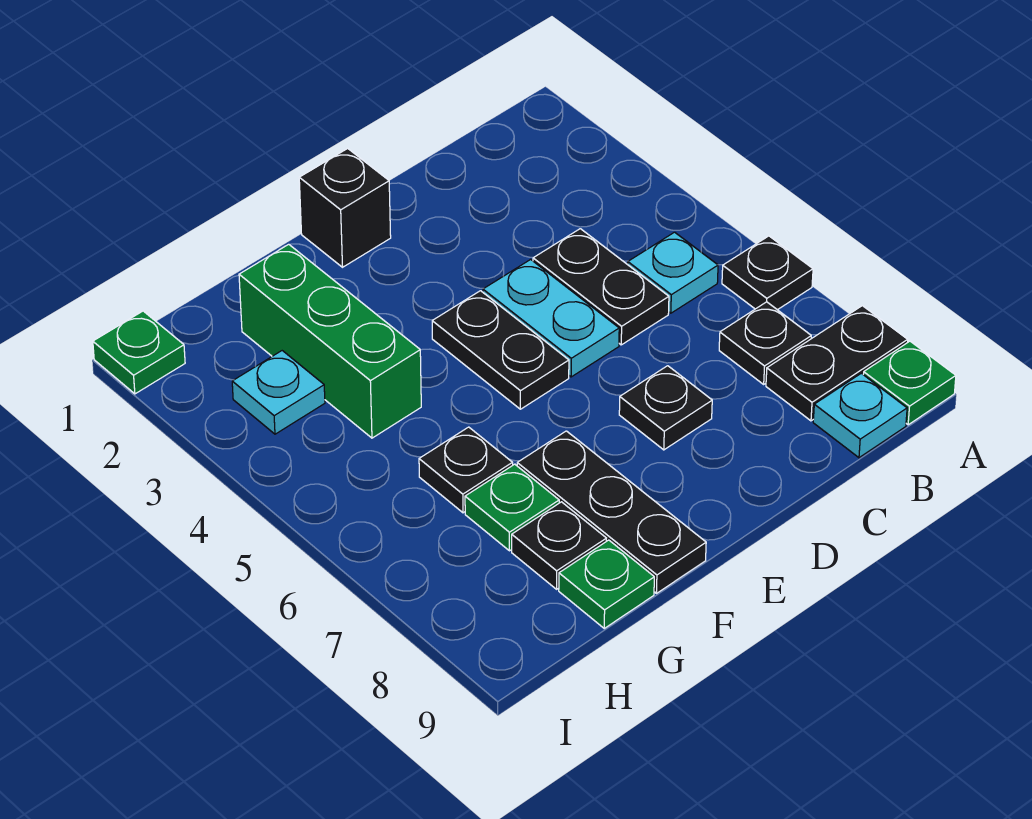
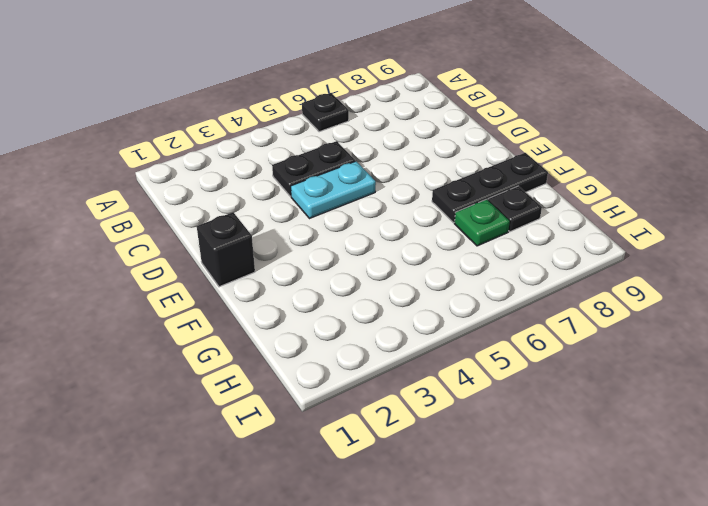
none -> black plate A8:B8 level 1
none -> green plate A9 level 1
none -> cyan plate B5 level 1

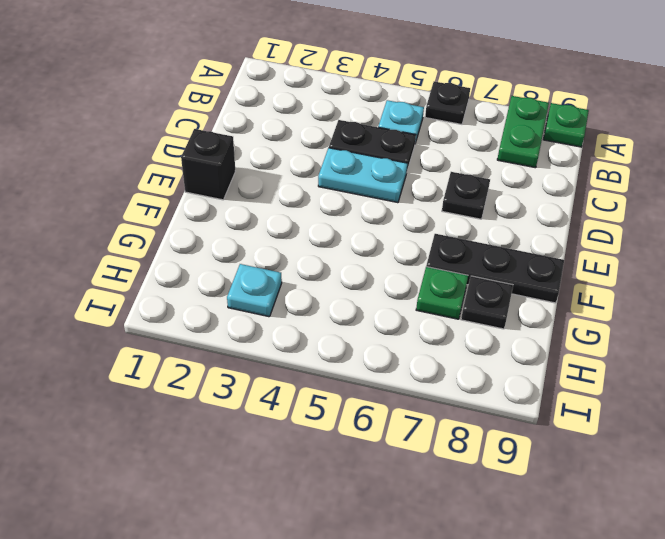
green plate A8:B8 level 1 -> black plate A8:B8 level 1
none -> black plate B7 level 1
none -> cyan plate B9 level 1
none -> black plate E4:E5 level 1

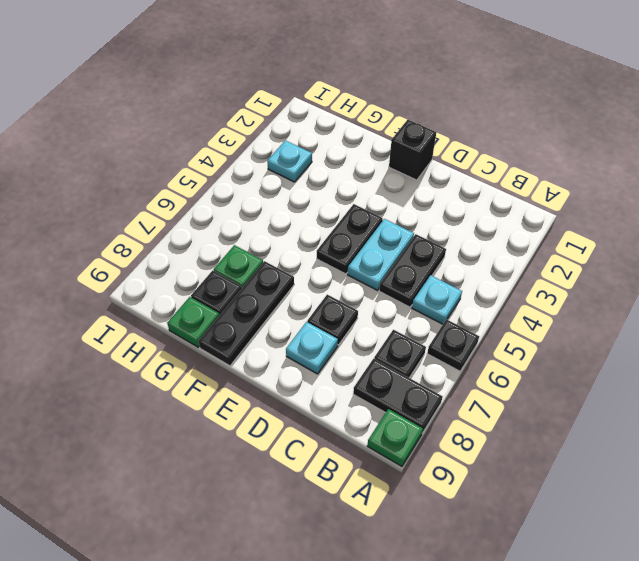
cyan plate D8 level 1 -> cyan plate B9 level 1
none -> green brick G2:G4 level 1
none -> black plate G6 level 1
none -> green plate I1 level 1

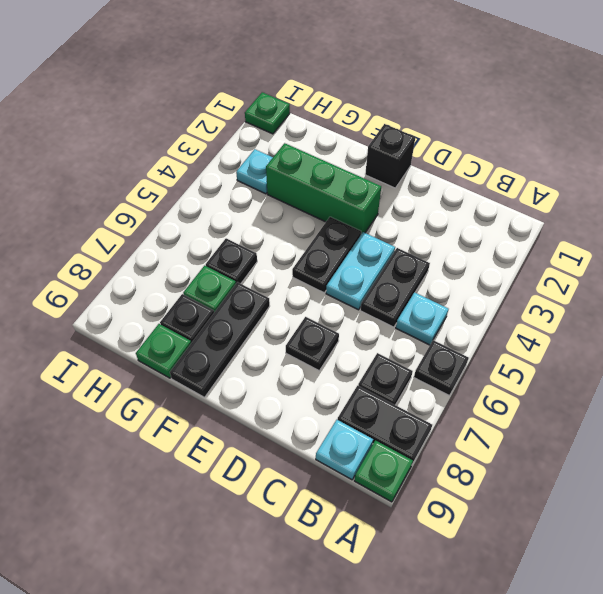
green brick E3:G3 level 1 -> green brick G2:G4 level 1

